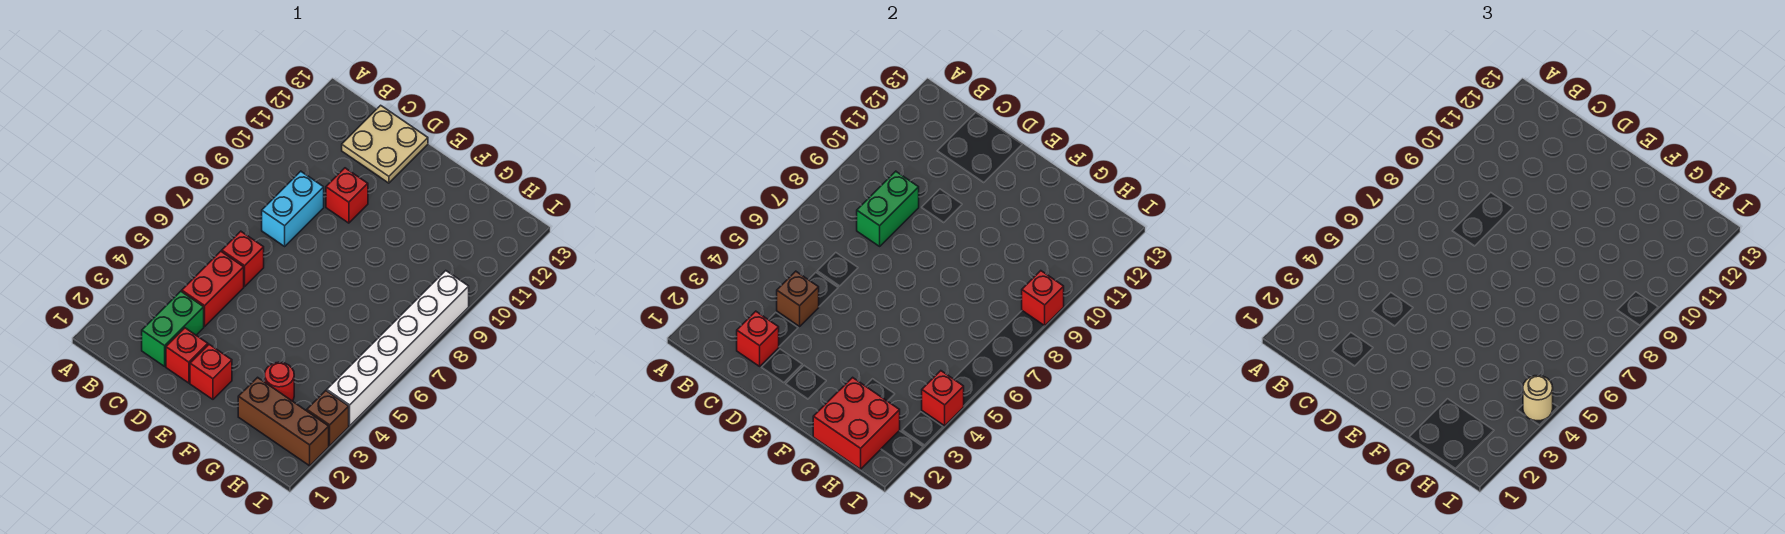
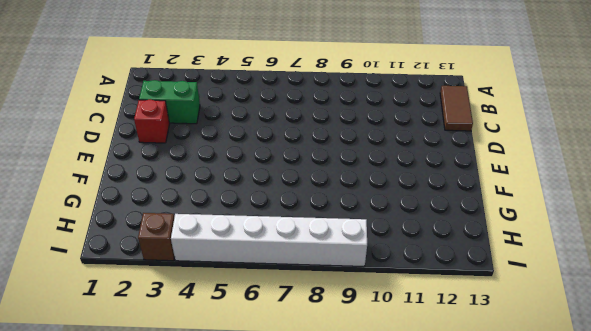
brown tile B13:C13 level 1 -> tan plate C12:D13 level 1
none -> red brick C4:C5 level 1
none -> red brick C6 level 1
none -> cyan brick C8:C9 level 1

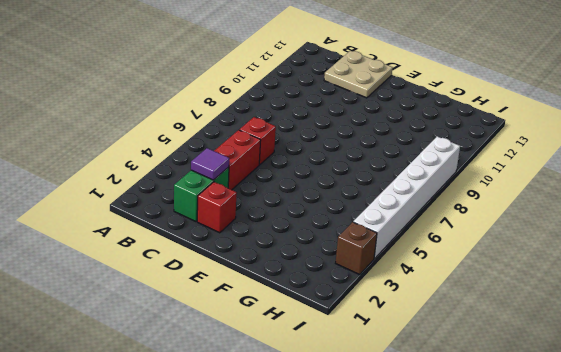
purple tile C3 level 2 -> none
none -> cyan brick C8:C9 level 1
none -> red brick D10 level 1
none -> red brick E2 level 1

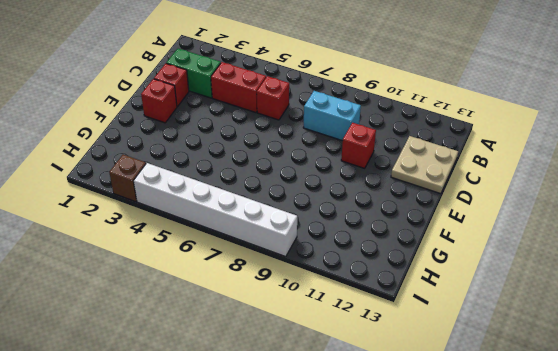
none -> brown brick G2:I2 level 1
none -> red round brick G3 level 1
none -> red brick C2 level 2

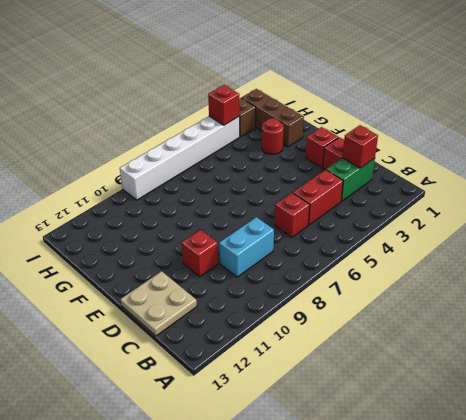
none -> brown brick C4 level 2
none -> green brick C8:C9 level 2
none -> red brick G1:H2 level 2

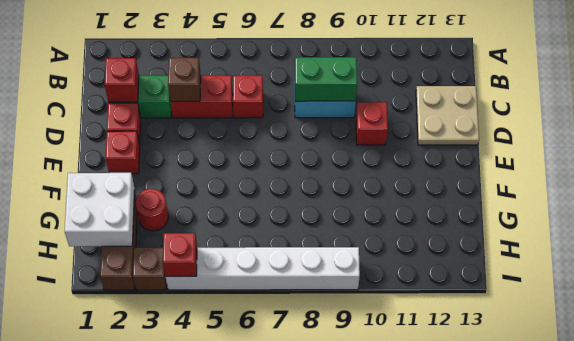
white brick G1:H2 level 2 -> red brick G1:H2 level 2
none -> red brick I9 level 2
none -> tan round brick I4 level 3

